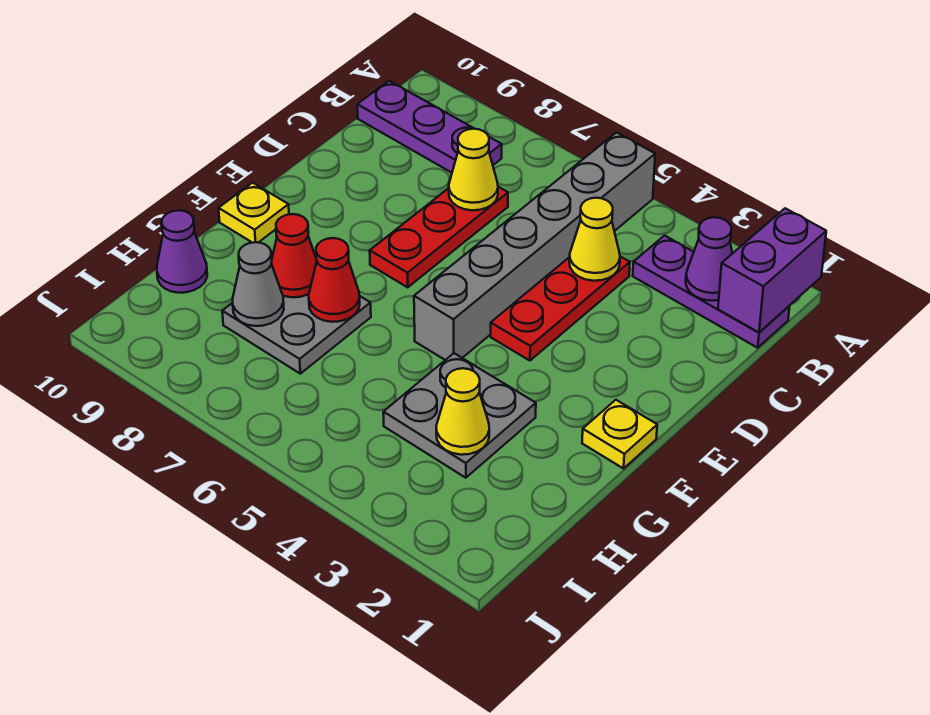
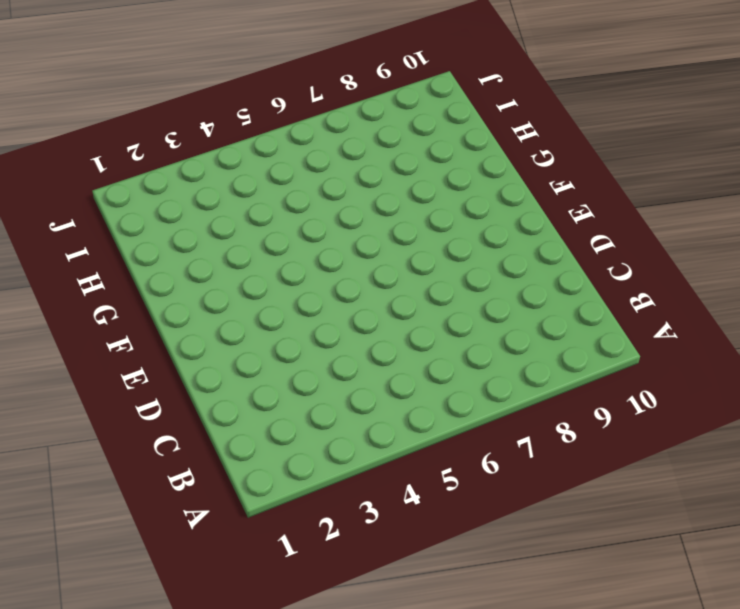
none -> grey brick A5:F5 level 1
none -> purple plate B1:B3 level 1
none -> purple plate B8:B10 level 1

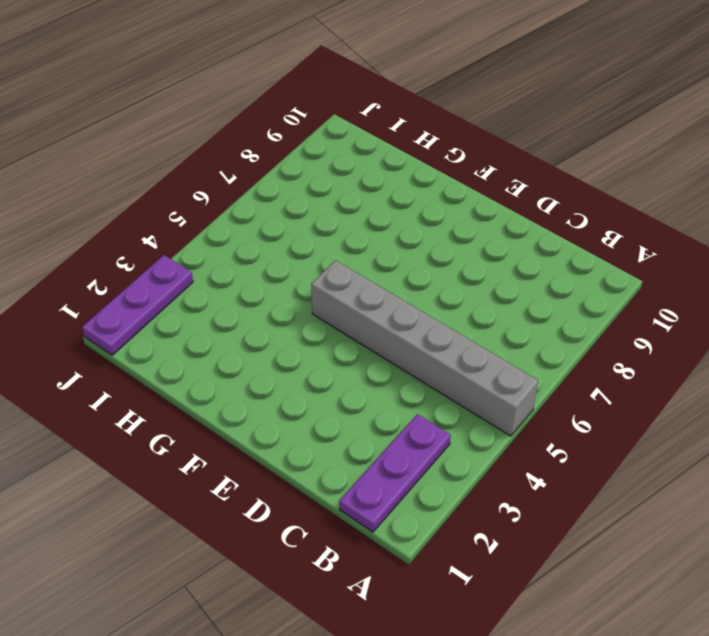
purple plate J1:J3 level 1 -> purple plate B8:B10 level 1
none -> red plate C4:E4 level 1
none -> red plate C7:E7 level 1
none -> yellow plate F1 level 1

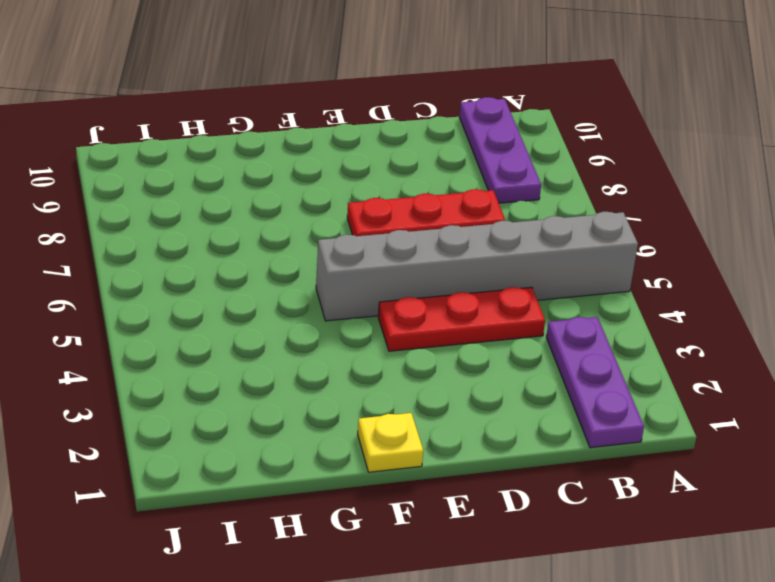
none -> yellow plate F10 level 1
none -> grey plate G3:H4 level 1
none -> grey plate G7:H8 level 1

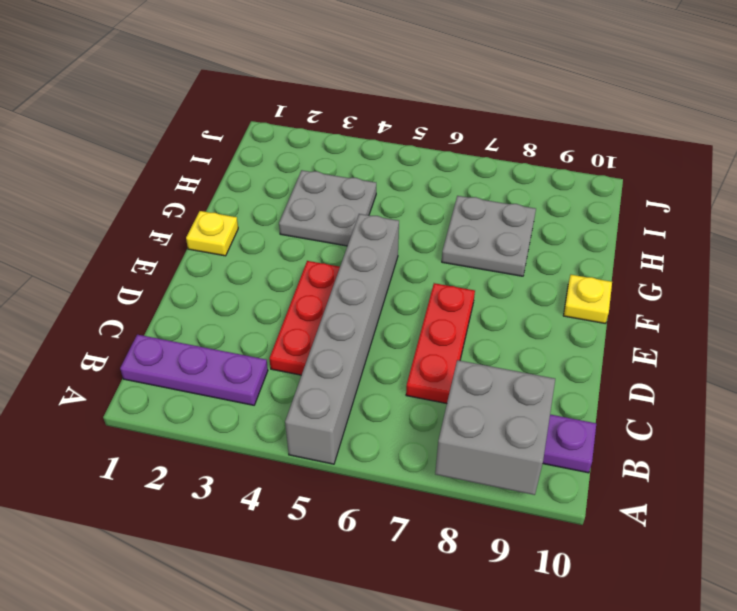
grey brick A8:B9 level 2 -> none
none -> purple cone H10 level 1
none -> purple brick A1:B1 level 2
none -> purple cone B2 level 2

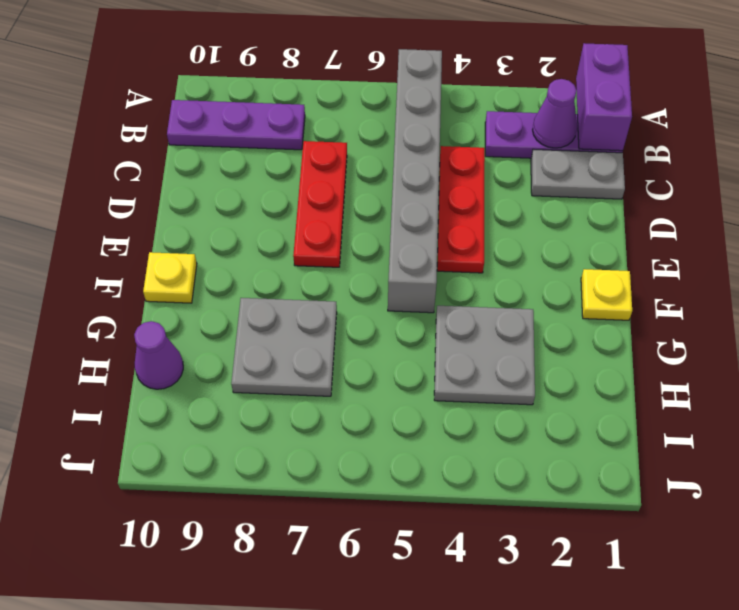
grey plate C1:C2 level 1 -> none
none -> yellow cone C4 level 2
none -> yellow cone C7 level 2
none -> red cone G7 level 2

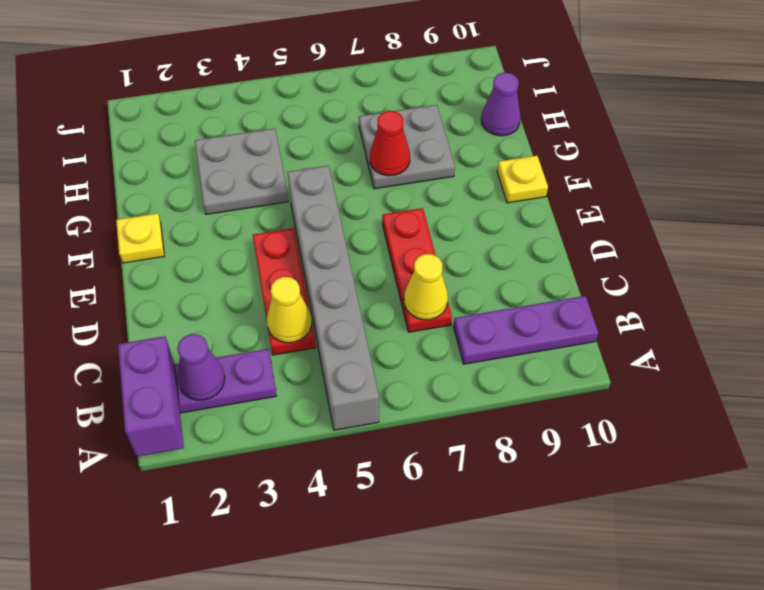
none -> red cone G8 level 2
none -> yellow cone H3 level 2
none -> grey cone H8 level 2

